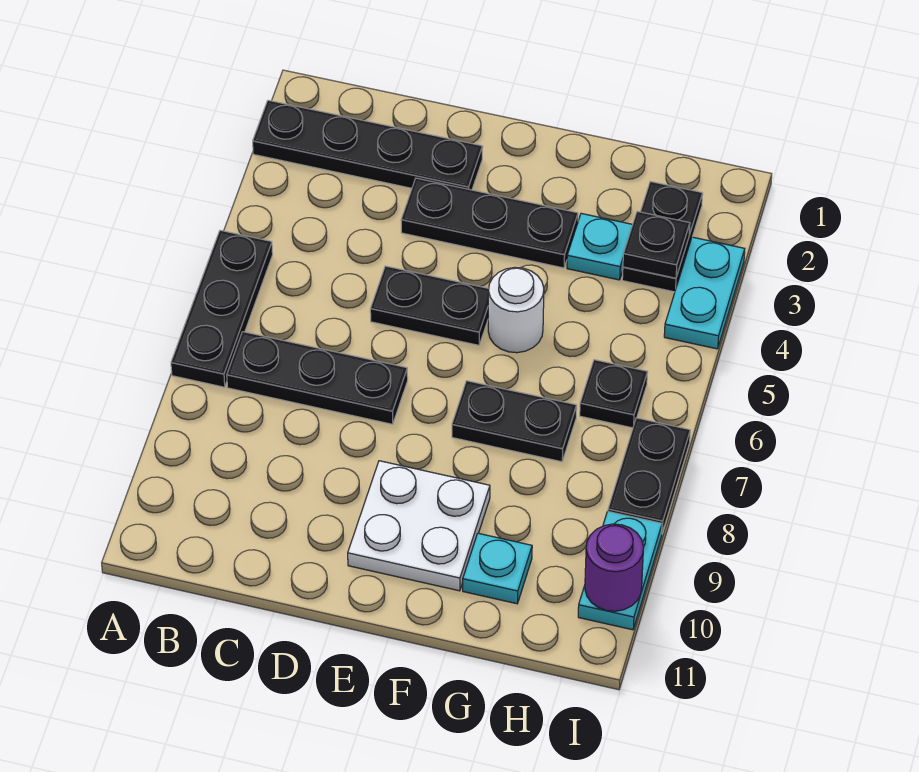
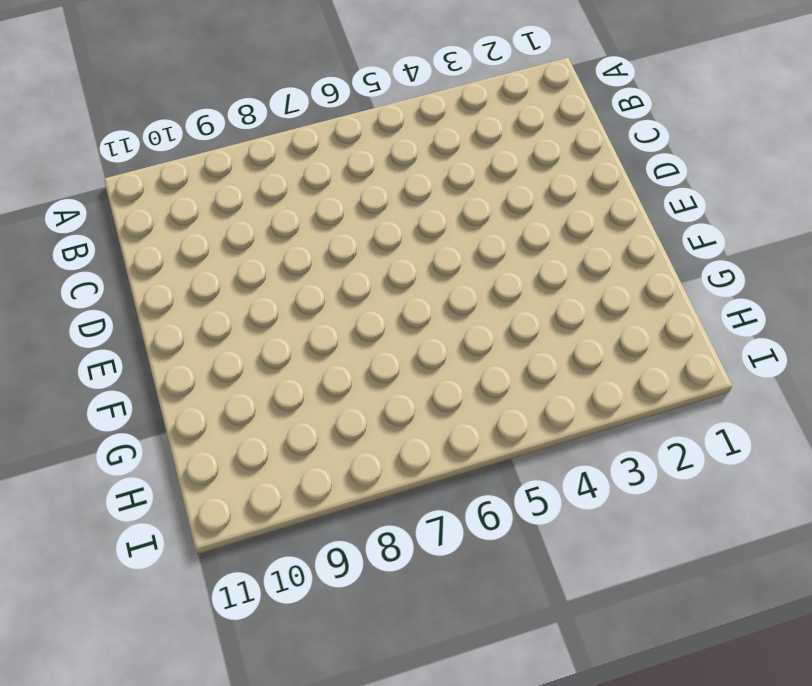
none -> black plate A2:D2 level 1
none -> black plate A5:A7 level 1
none -> black plate B7:D7 level 1

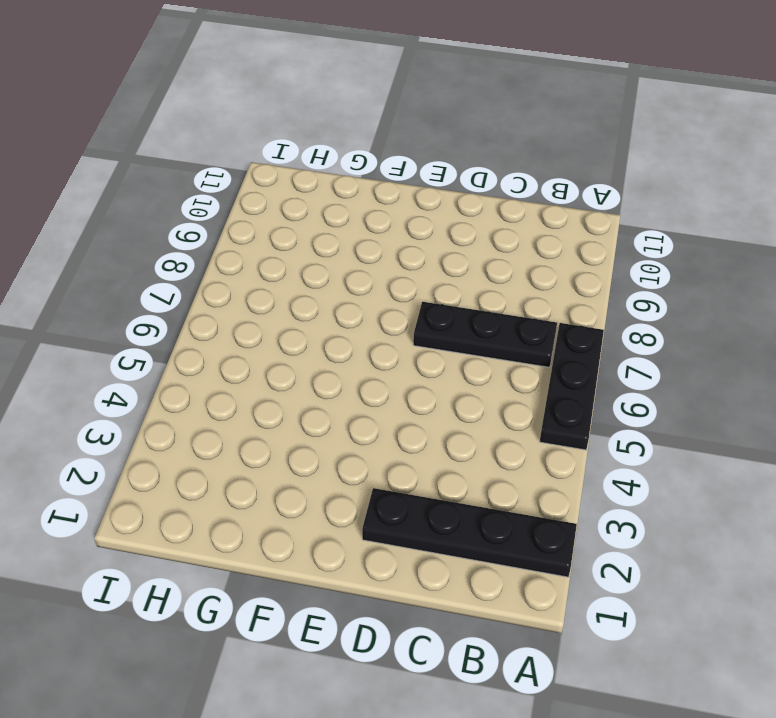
none -> black plate D3:F3 level 1
none -> black plate D5:E5 level 1
none -> white plate E9:F10 level 1

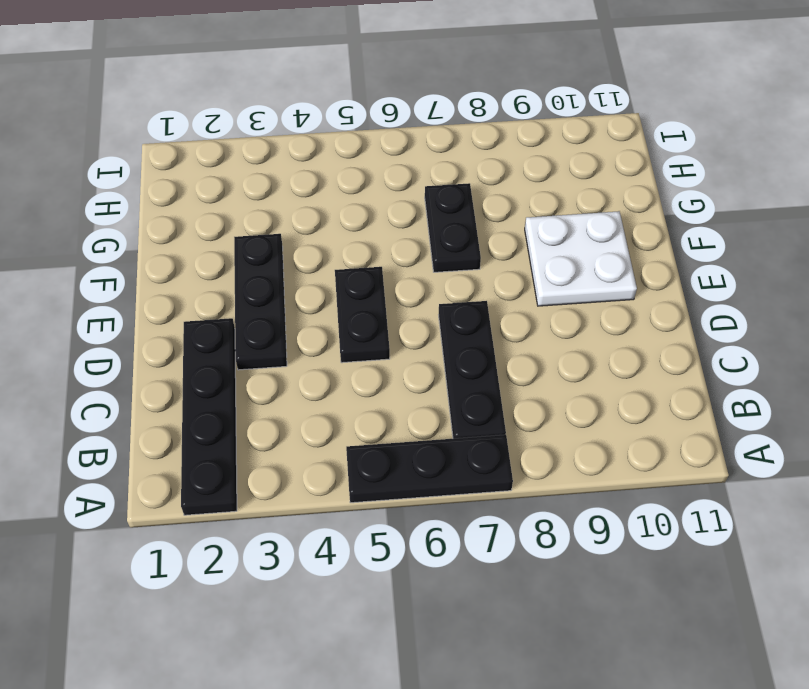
none -> white round brick F5 level 1
none -> cyan plate G3 level 1
none -> cyan plate G10 level 1

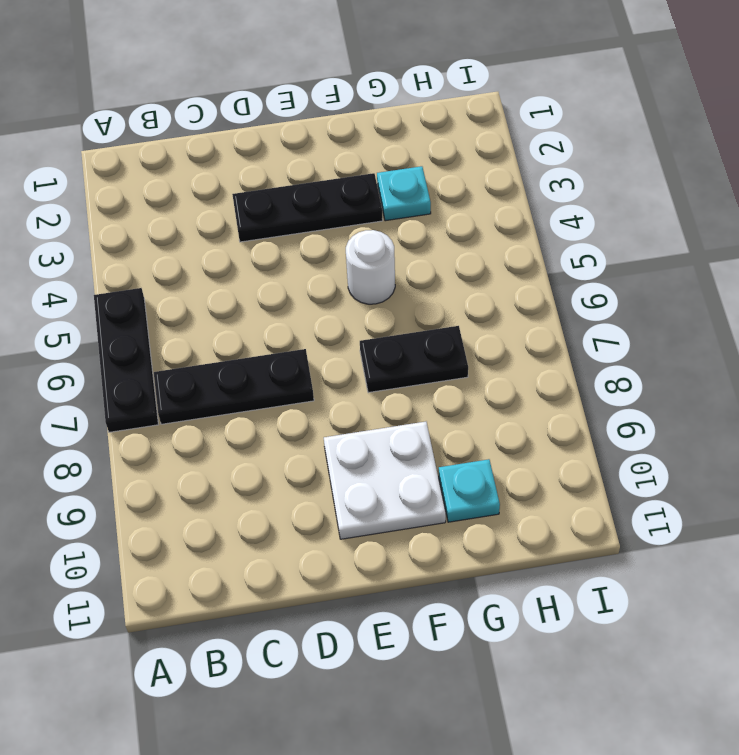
none -> black plate A2:D2 level 1
none -> black plate D5:E5 level 1
none -> black plate H2:H3 level 1

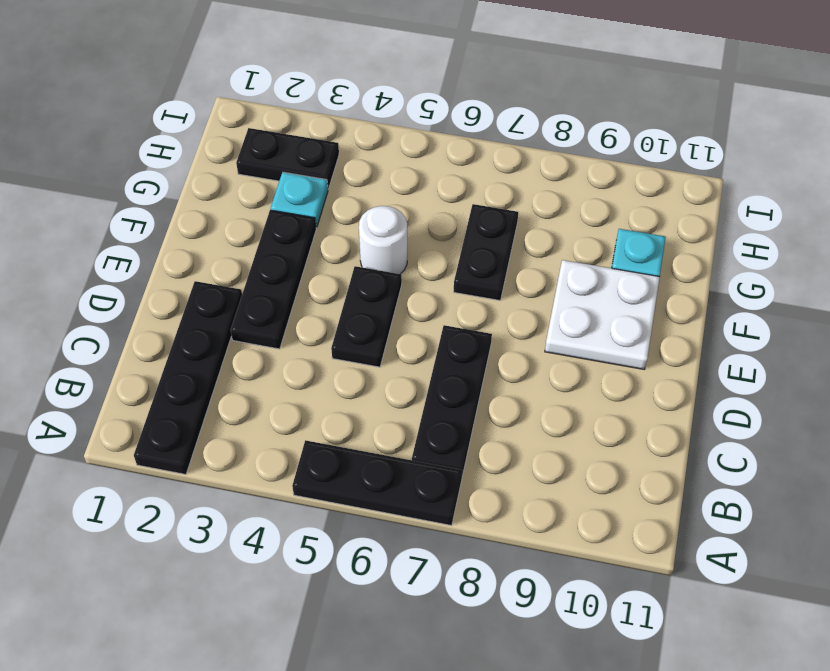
none -> black plate H6 level 1
none -> cyan plate I3:I4 level 1
none -> black plate I7:I8 level 1

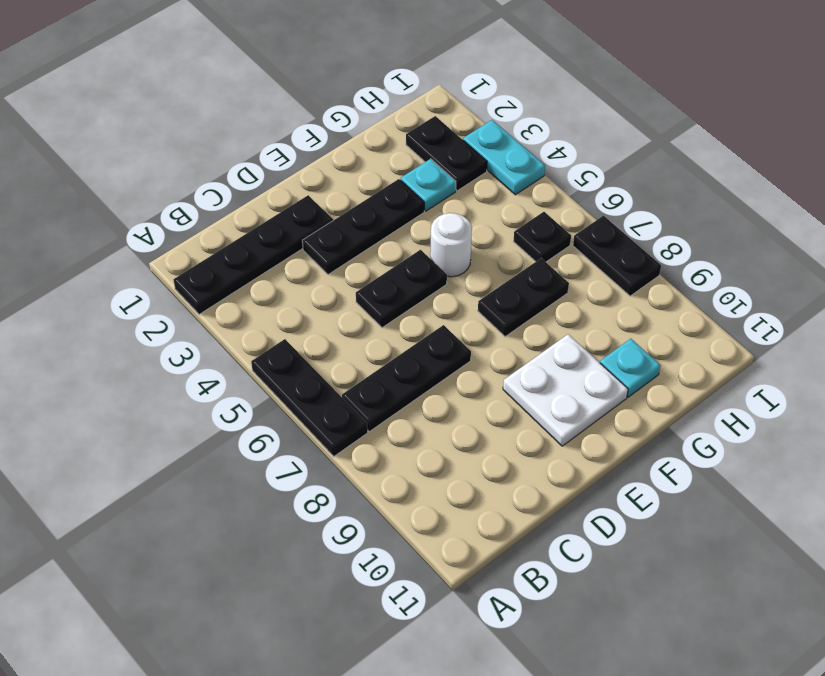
none -> cyan plate I9:I10 level 1
none -> black plate H3 level 2
none -> purple round brick I10 level 2

